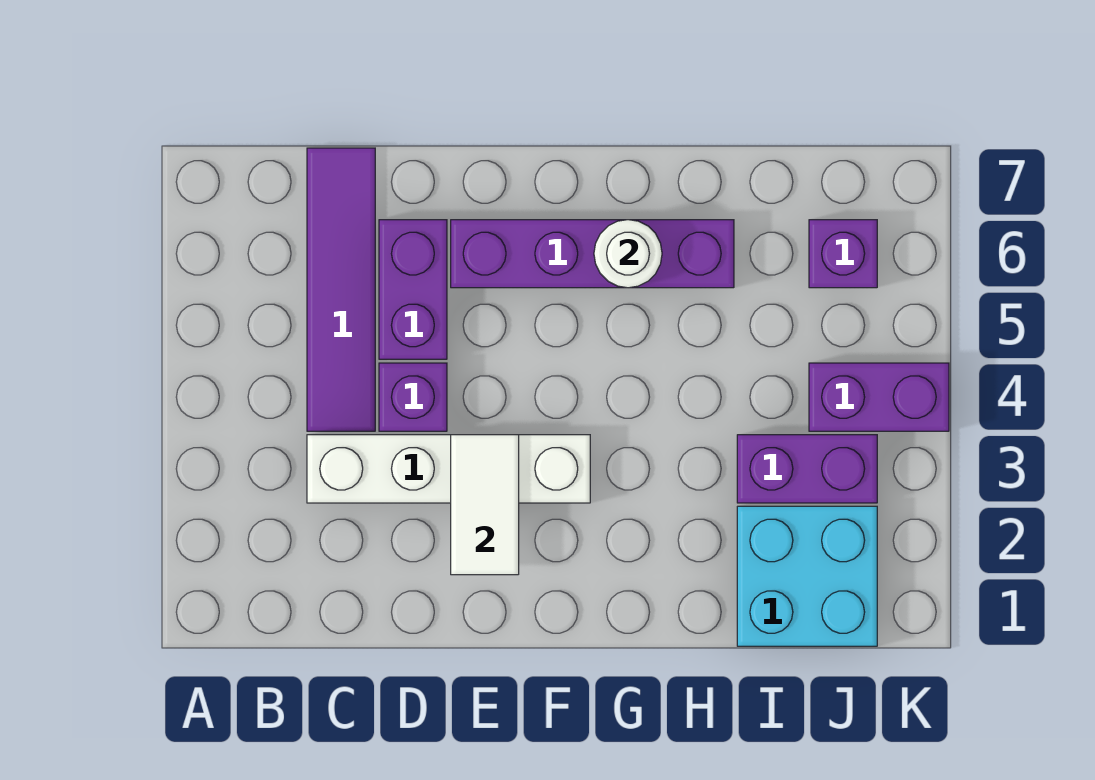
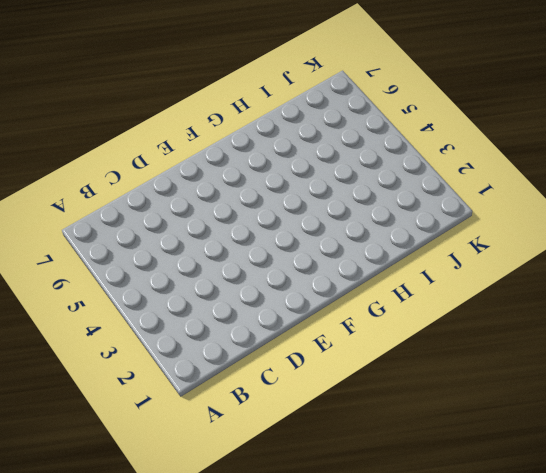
none -> white brick C3:F3 level 1
none -> purple tile C4:C7 level 1

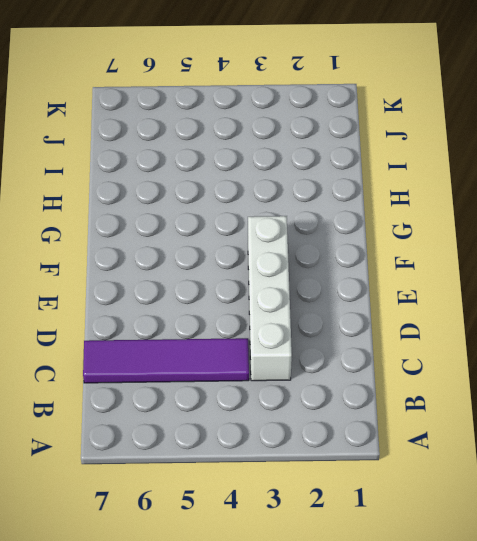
none -> purple brick D4 level 1
none -> purple brick D5:D6 level 1

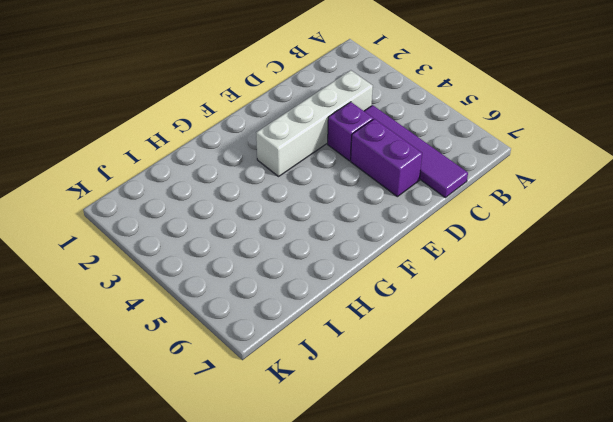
none -> purple brick E6:H6 level 1
none -> cyan brick I1:J2 level 1

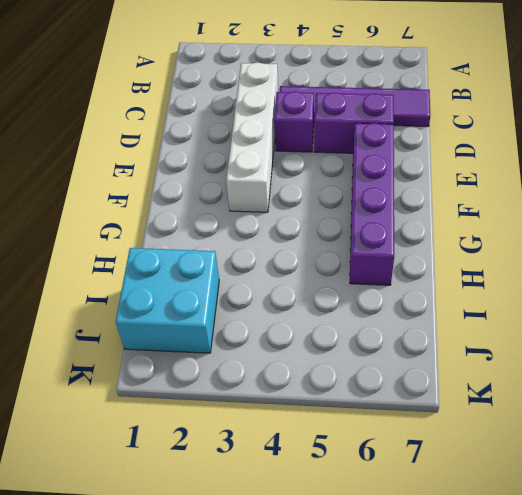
none -> purple brick I3:J3 level 1
none -> purple brick J4:K4 level 1

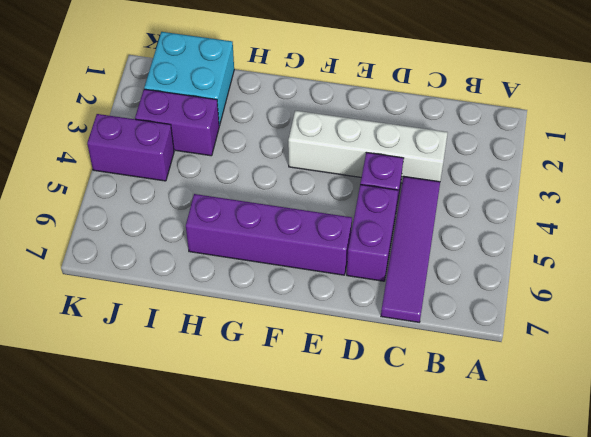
none -> purple brick J6 level 1
none -> white tile E2:E3 level 2

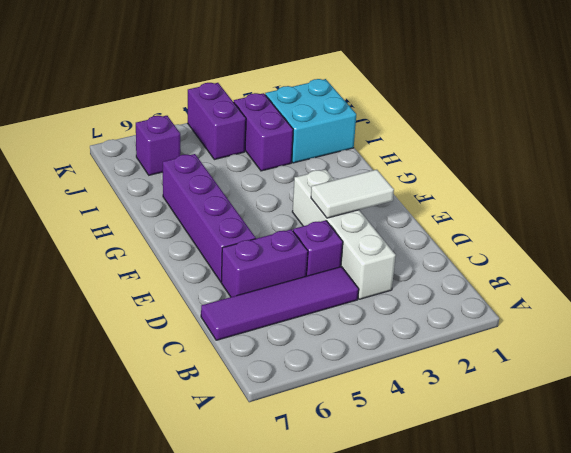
none -> white round brick G6 level 2

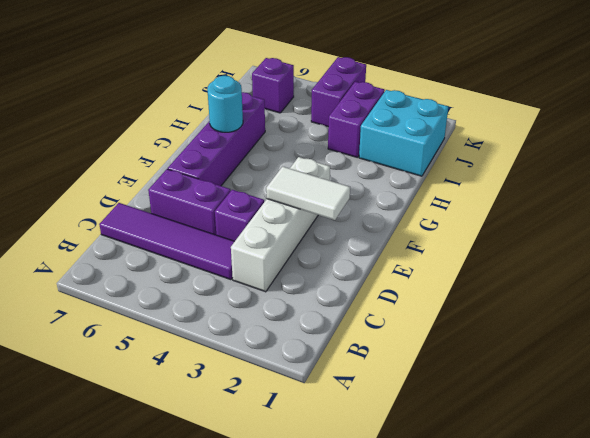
cyan round brick G6 level 2 -> white round brick G6 level 2

